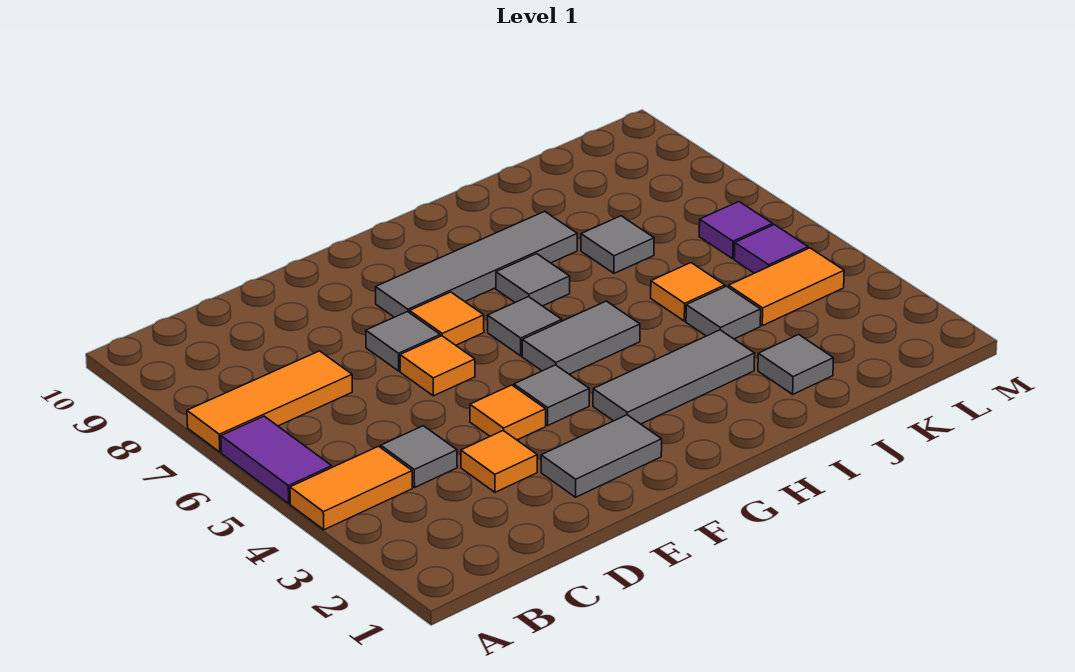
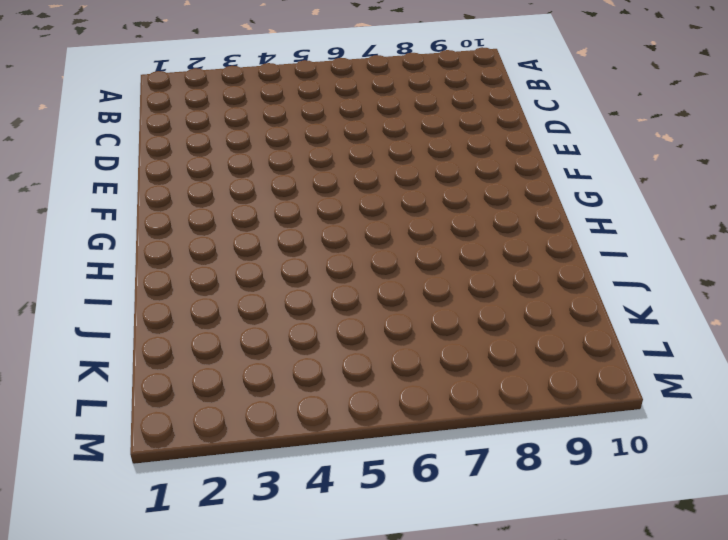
none -> orange tile A4:B4 level 1
none -> purple tile A5:A6 level 1
none -> orange tile A7:C7 level 1

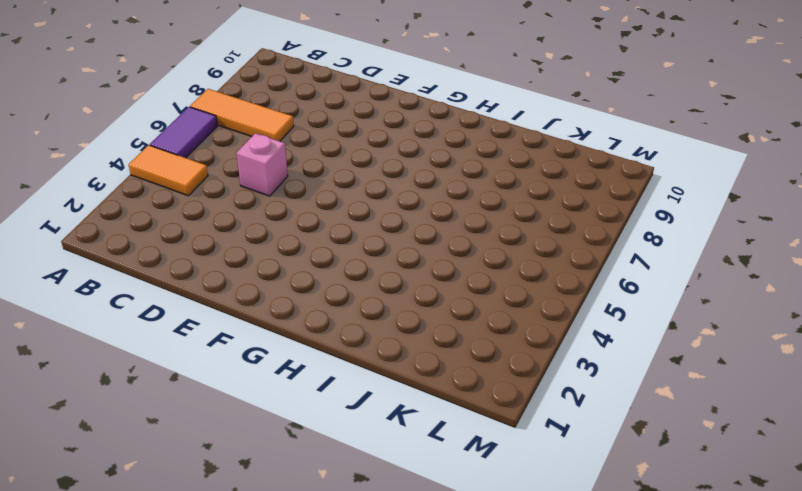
pink brick D5 level 1 -> none
none -> grey tile C4 level 1
none -> orange tile D3 level 1
none -> grey tile E2:F2 level 1

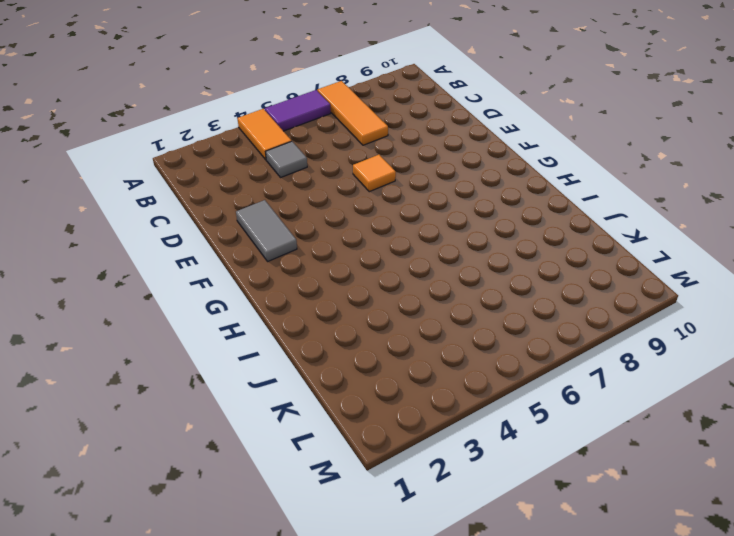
none -> orange tile D3 level 1
none -> orange tile E4 level 1
none -> grey tile E7 level 1

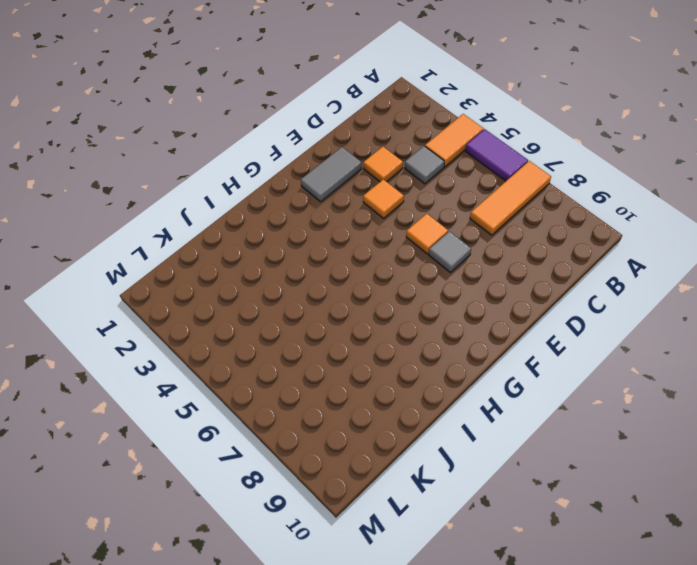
none -> grey tile F4 level 1
none -> orange tile F7 level 1
none -> grey tile F8:I8 level 1

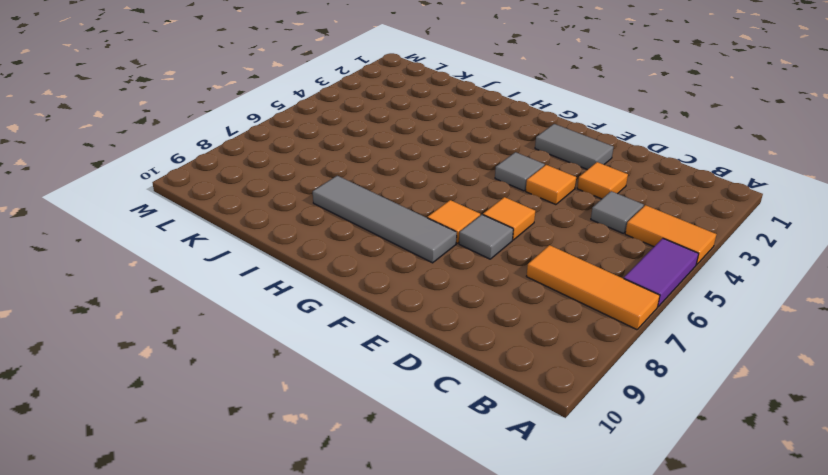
none -> grey tile G3:I3 level 1
none -> grey tile G5:H5 level 1
none -> grey tile G6 level 1

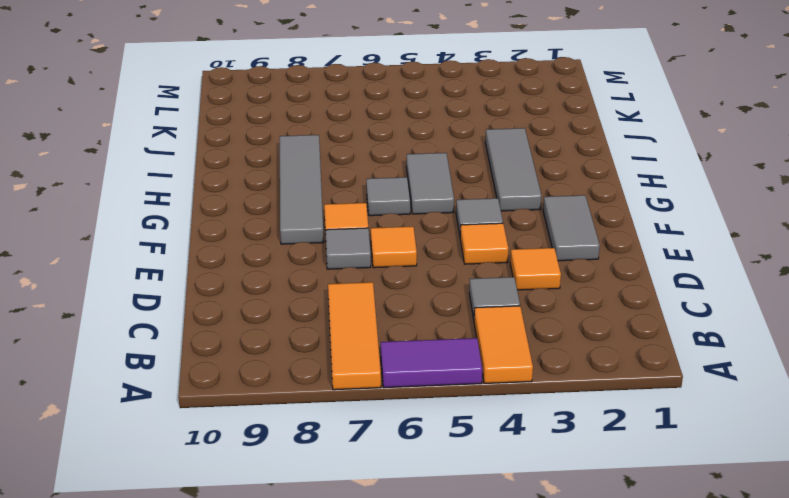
none -> grey tile H7 level 1
none -> grey tile J2 level 1
none -> grey tile J4 level 1

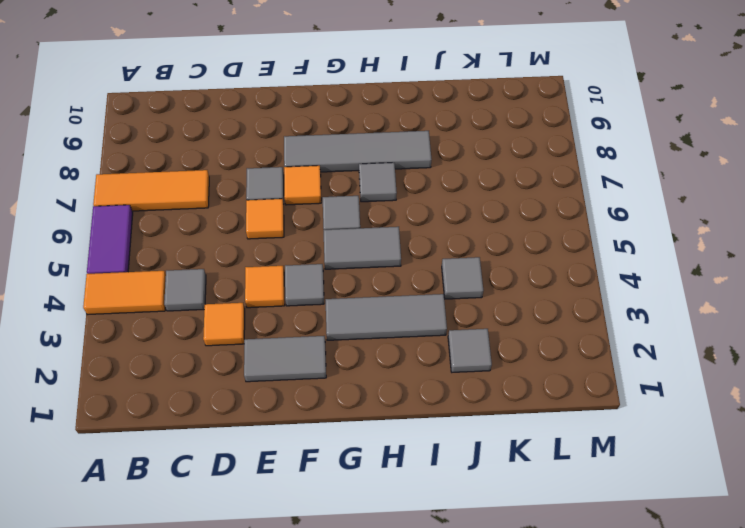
none -> orange tile J5 level 1
none -> grey tile J7 level 1
none -> orange tile K4:L4 level 1

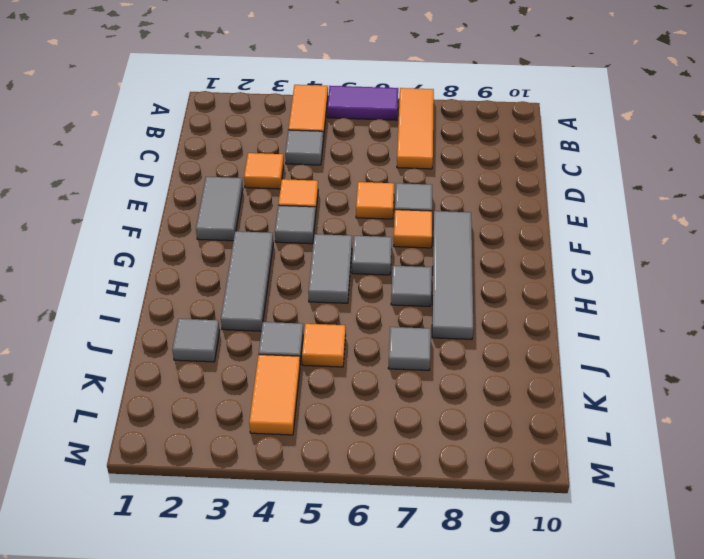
none -> purple tile L5 level 1
none -> purple tile L6 level 1

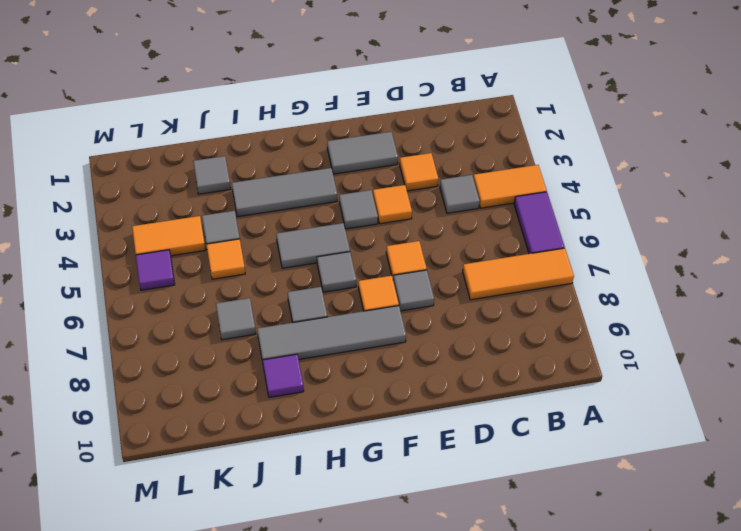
purple tile I9 level 1 -> purple tile L6 level 1

